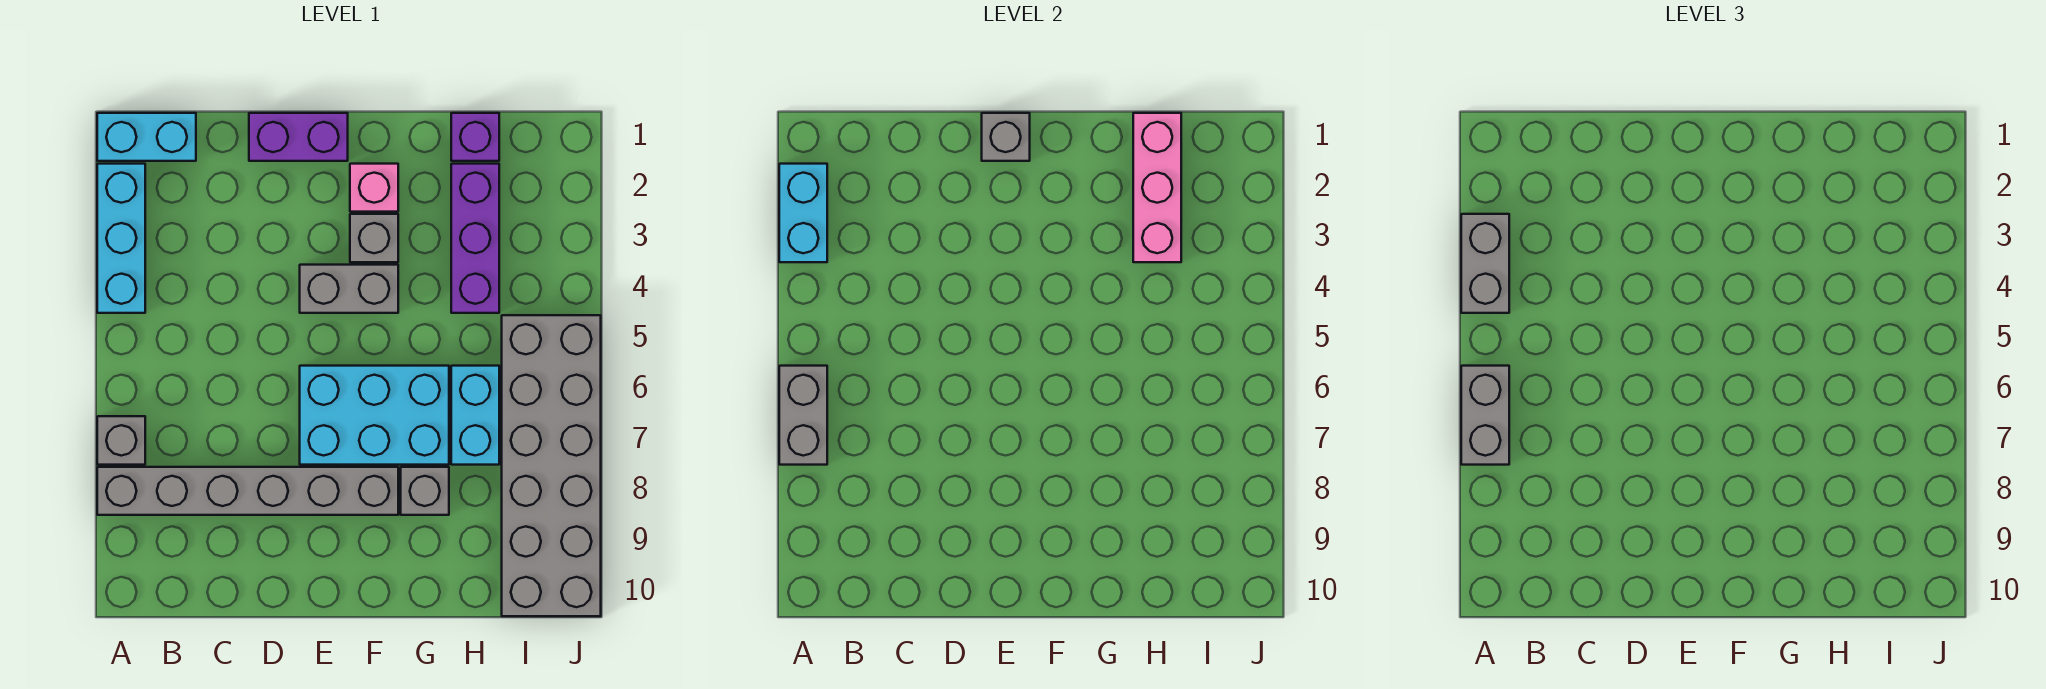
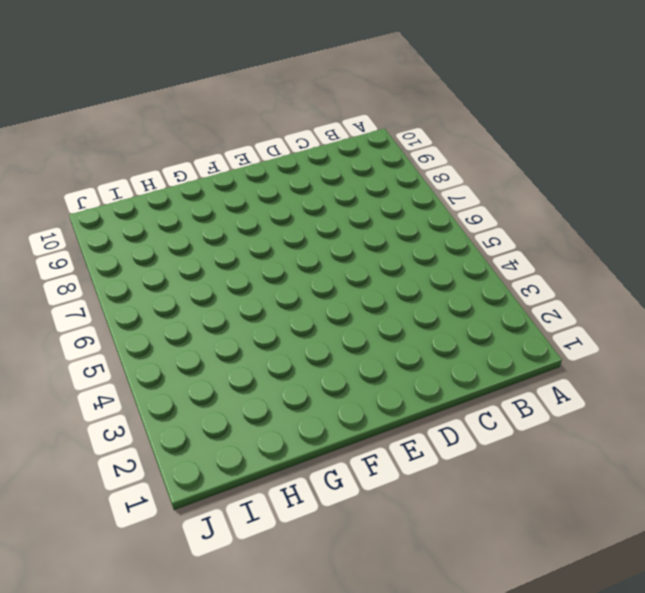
none -> cyan brick A1:B1 level 1
none -> cyan brick A2:A4 level 1
none -> grey brick A7 level 1

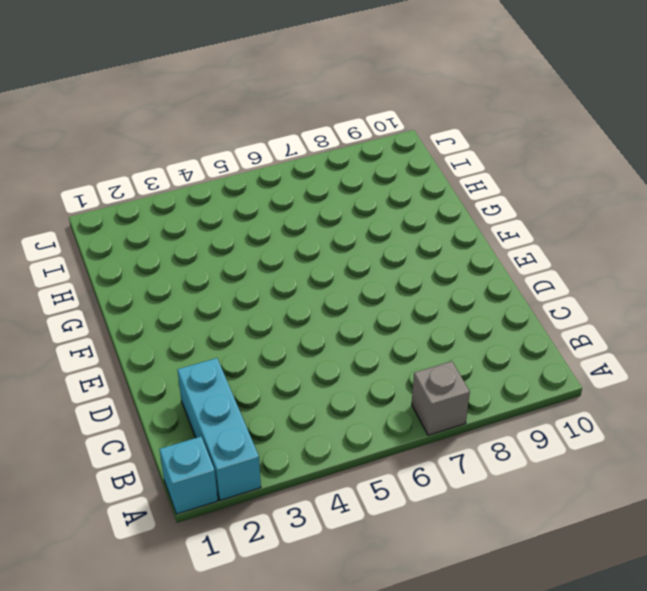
cyan brick A1 level 1 -> cyan brick A1:B1 level 1
cyan brick A2:C2 level 1 -> cyan brick A2:A4 level 1
none -> grey brick A8:F8 level 1
none -> purple brick D1:E1 level 1
none -> grey brick E4:F4 level 1

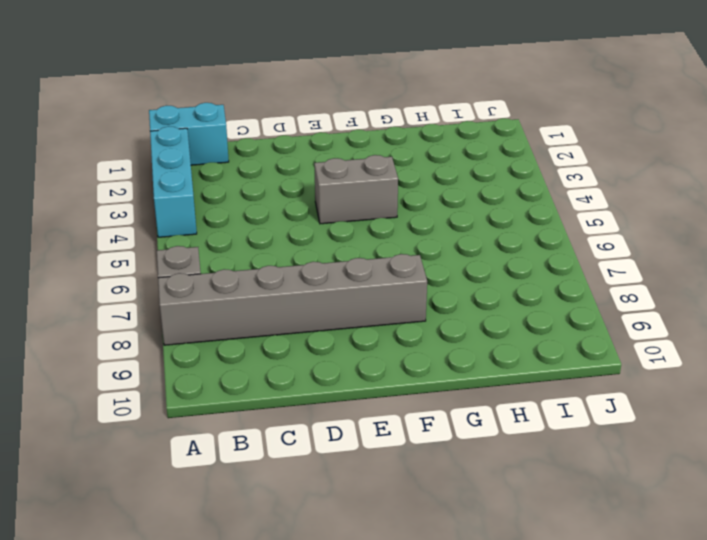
none -> purple brick D1:E1 level 1
none -> cyan brick E6:G7 level 1
none -> pink brick F2 level 1

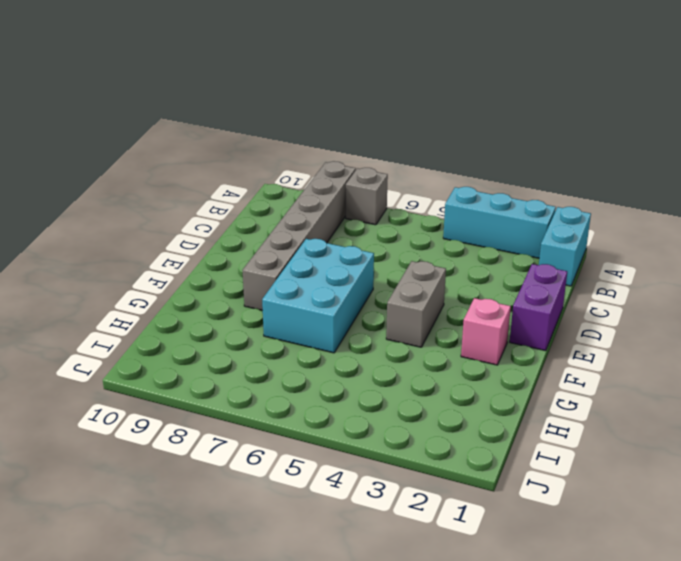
none -> grey brick F3 level 1
none -> grey brick G8 level 1
none -> purple brick H1 level 1

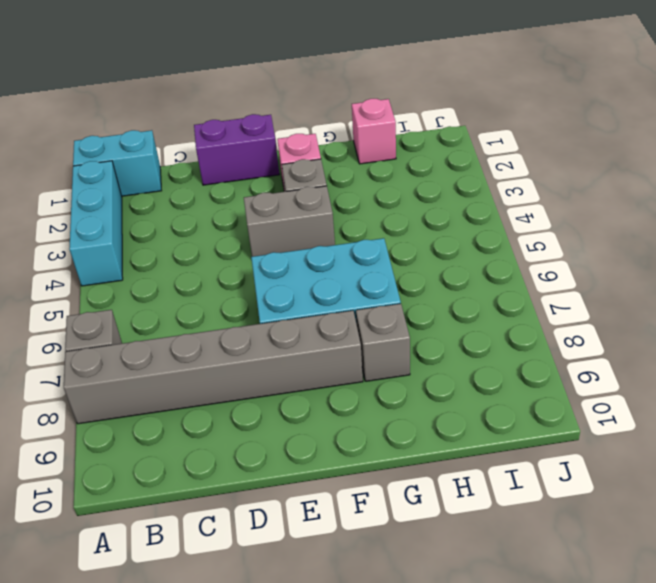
pink brick H1 level 1 -> purple brick H1 level 1
none -> purple brick H2:H4 level 1
none -> cyan brick H6:H7 level 1
none -> grey brick I5:J10 level 1

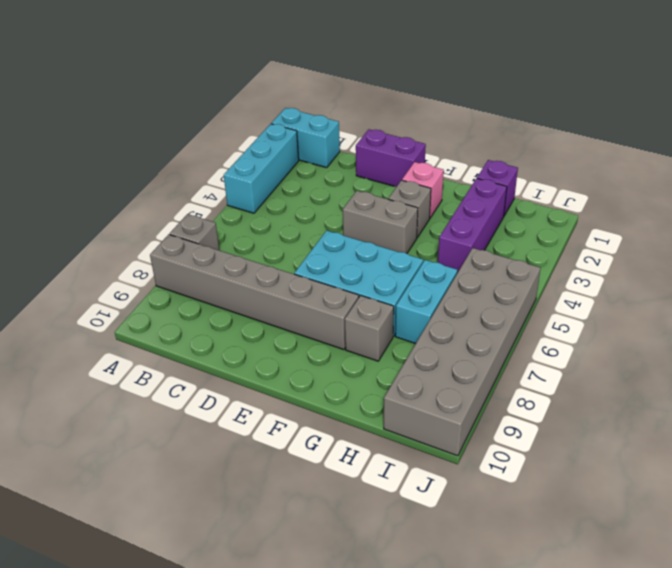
none -> cyan brick A2:A3 level 2
none -> grey brick A6:A7 level 2
none -> grey brick E1 level 2

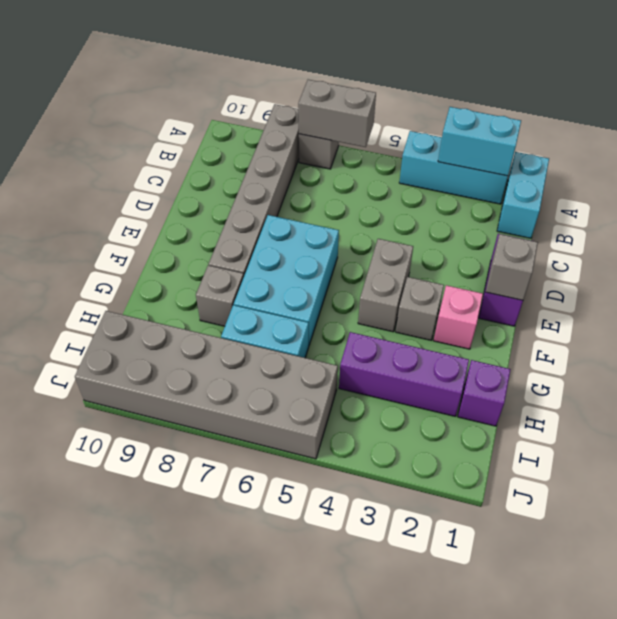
none -> pink brick H1:H3 level 2
none -> grey brick A3:A4 level 3
none -> grey brick A6:A7 level 3

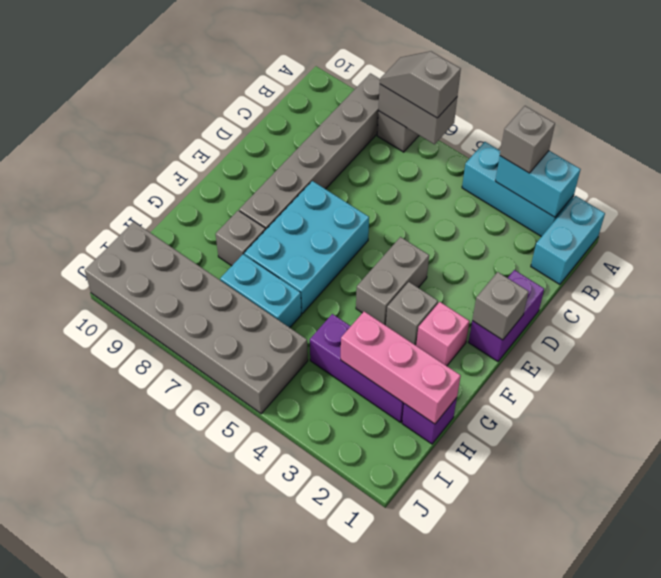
grey brick A3 level 3 -> grey brick A3:A4 level 3
grey slope A6:A7 level 3 top 6 -> grey brick A6:A7 level 3

